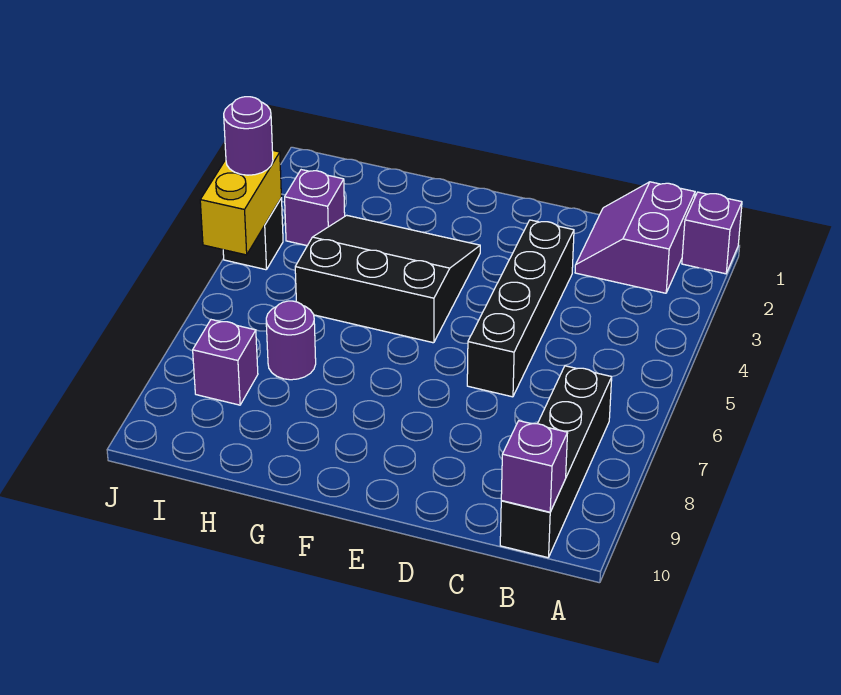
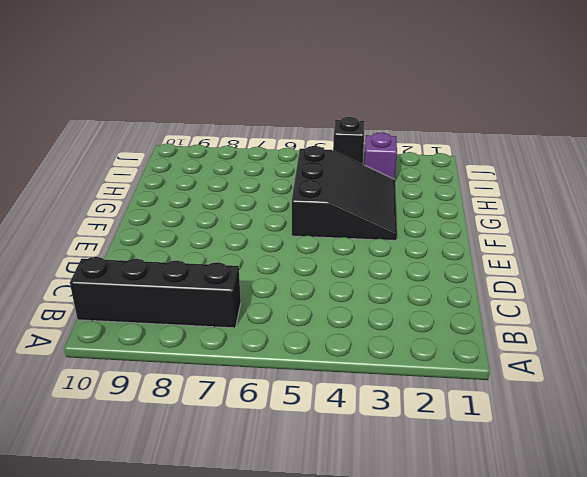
none -> purple brick A1 level 1
none -> purple slope B1:C2 level 1 top B
none -> black brick D3:D6 level 1

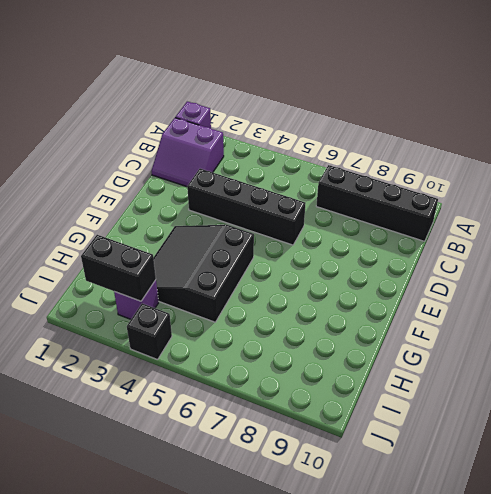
black brick I2:I3 level 2 -> none
none -> purple round brick H7 level 1
none -> purple brick I8 level 1
none -> purple brick B10 level 2

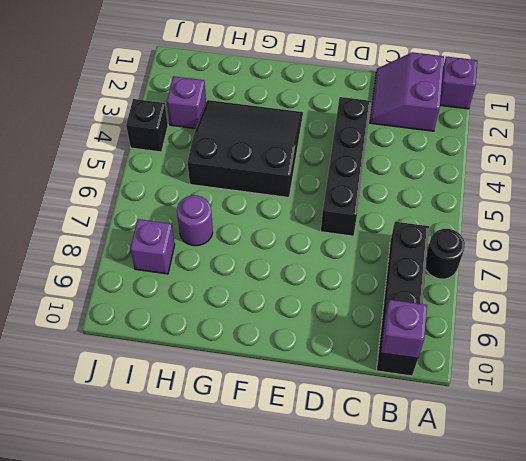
black round brick A7 level 1 -> none
none -> yellow brick J4:J5 level 2
none -> purple round brick J4 level 3

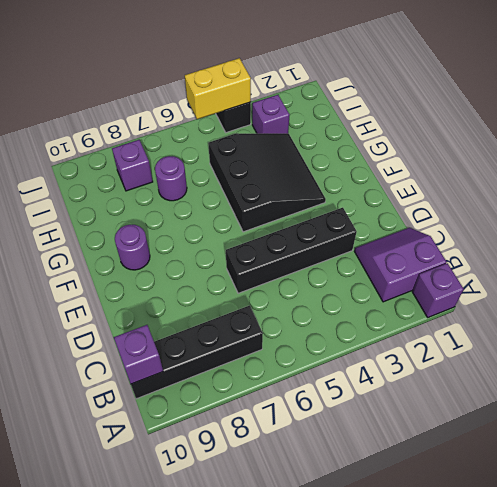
purple round brick F9 level 1 -> purple round brick J4 level 3

